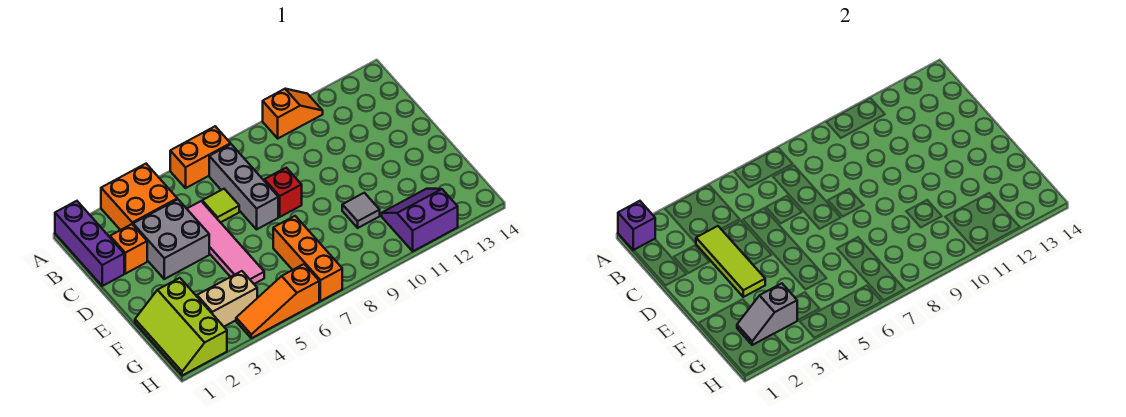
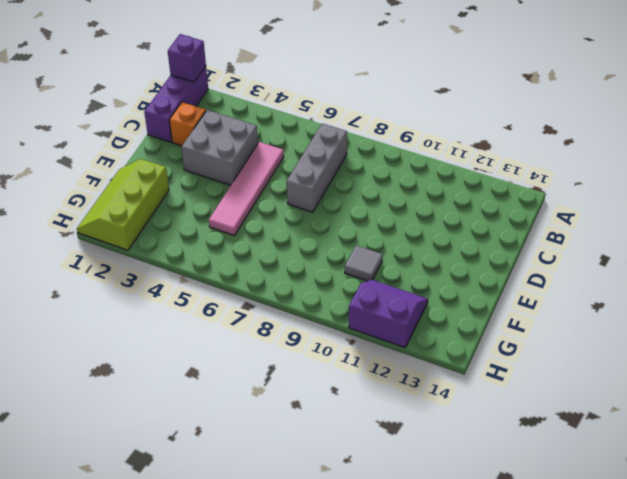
none -> orange brick A3:B4 level 1
none -> orange brick A6:A7 level 1
none -> orange slope A10:A11 level 1 top 10

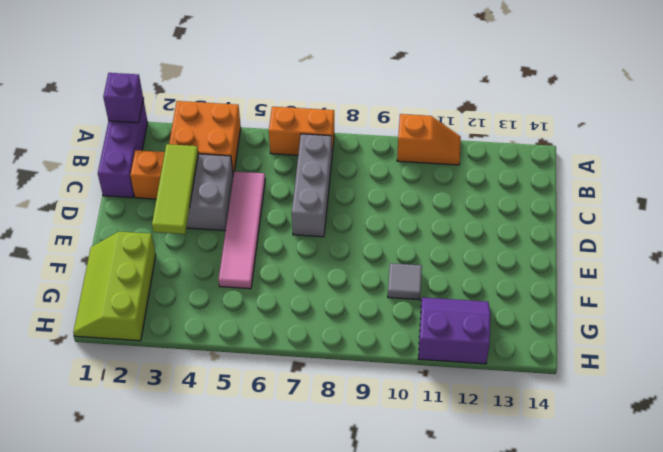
none -> lime tile C6 level 1
none -> red brick D8 level 1
none -> orange brick F7:H7 level 1

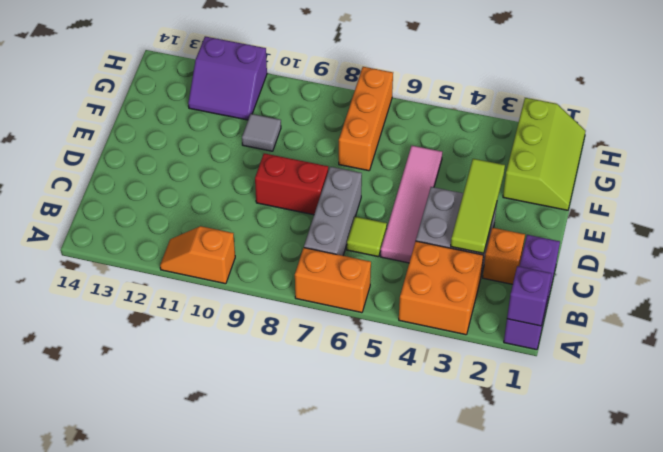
red brick D8:D9 level 1 -> red brick D8 level 1
none -> tan brick G3:G4 level 1
none -> orange slope H4:H6 level 1 top 6
none -> grey slope G2:G3 level 2 top 3

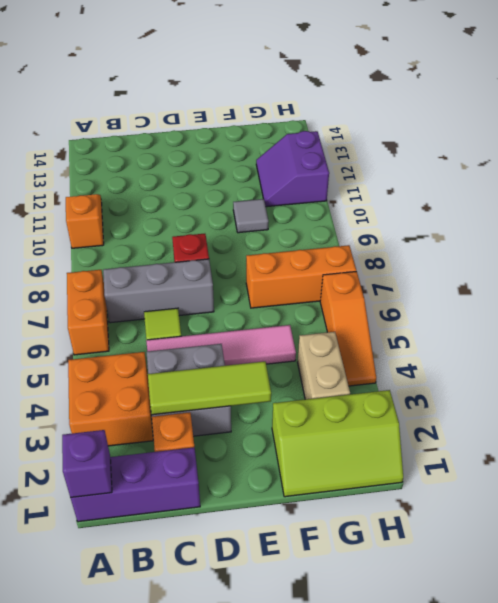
none -> grey slope G2:G3 level 2 top 3

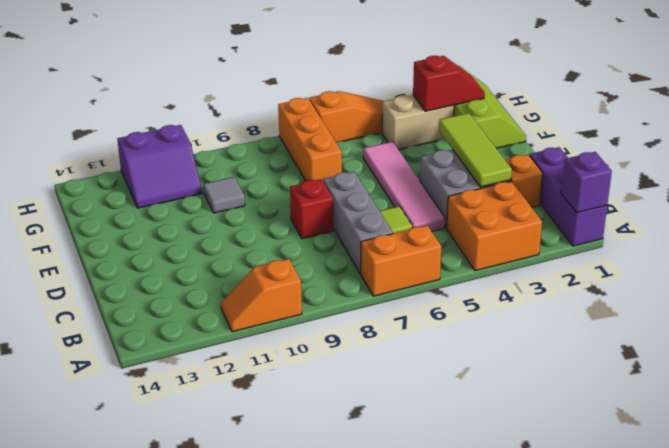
red slope G2:G3 level 2 top 3 -> grey slope G2:G3 level 2 top 3

